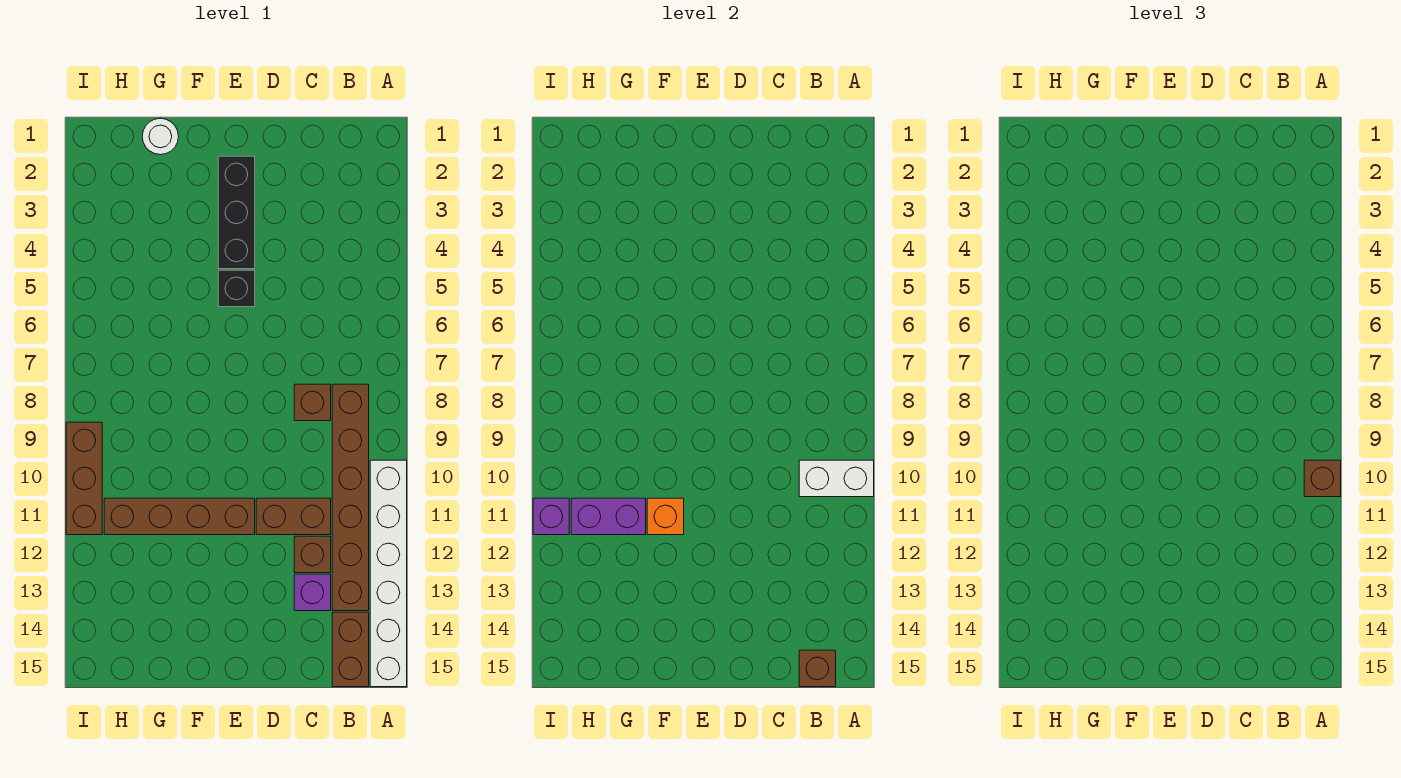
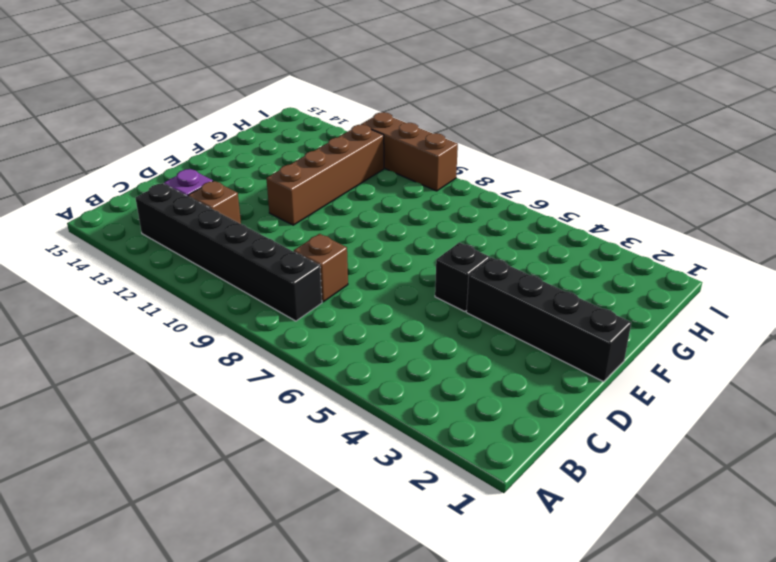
black brick B8:B13 level 1 -> brown brick B8:B13 level 1
black brick E1:E4 level 1 -> black brick E2:E4 level 1
none -> white brick A10:A15 level 1
none -> brown brick B14:B15 level 1
none -> brown brick C11:D11 level 1

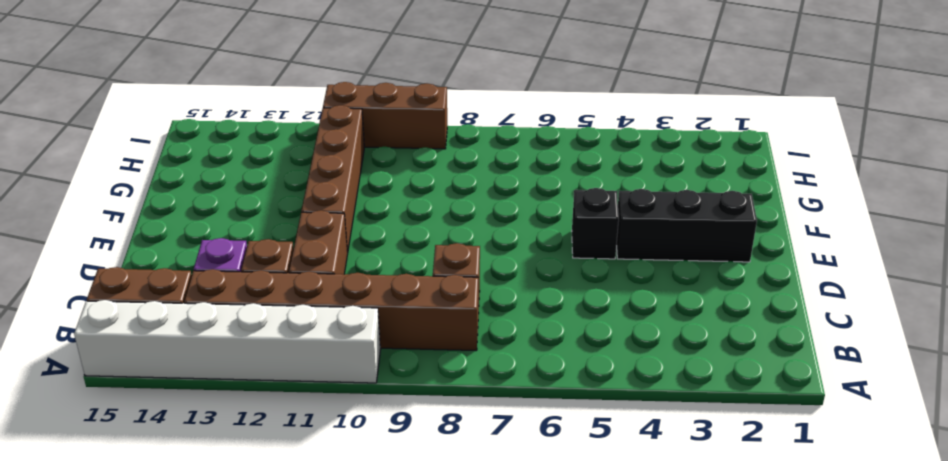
none -> white round brick G1 level 1
none -> white brick A10:B10 level 2
none -> brown brick B15 level 2

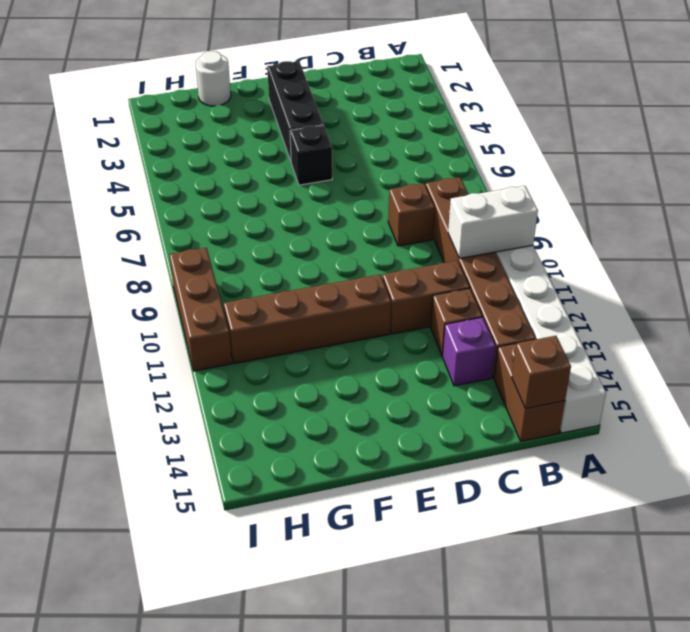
none -> orange brick F11 level 2
none -> purple brick G11:H11 level 2
none -> purple brick I11 level 2

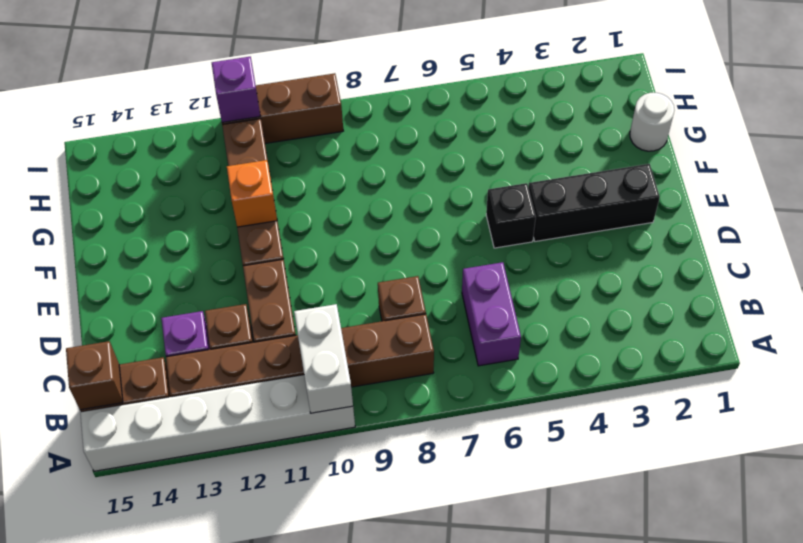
purple brick B6:C6 level 1 -> purple brick G11:H11 level 2
none -> brown brick A10 level 3

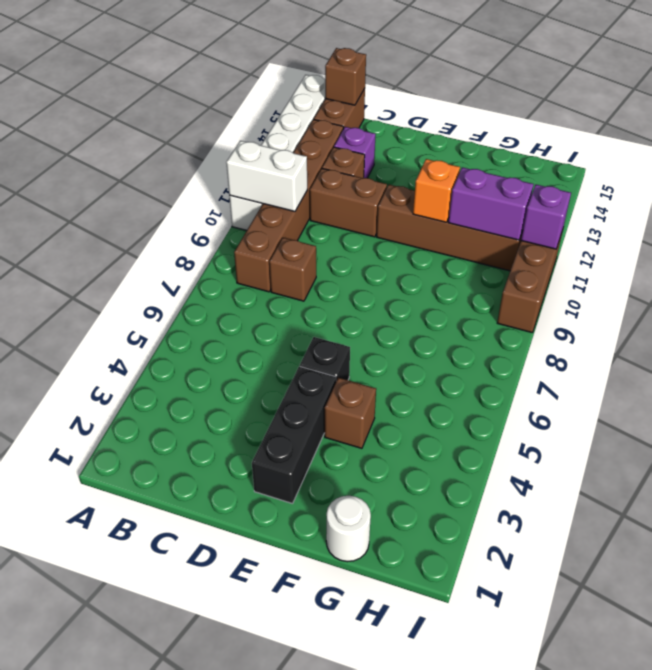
brown brick F4 level 1 -> brown brick A10 level 3

